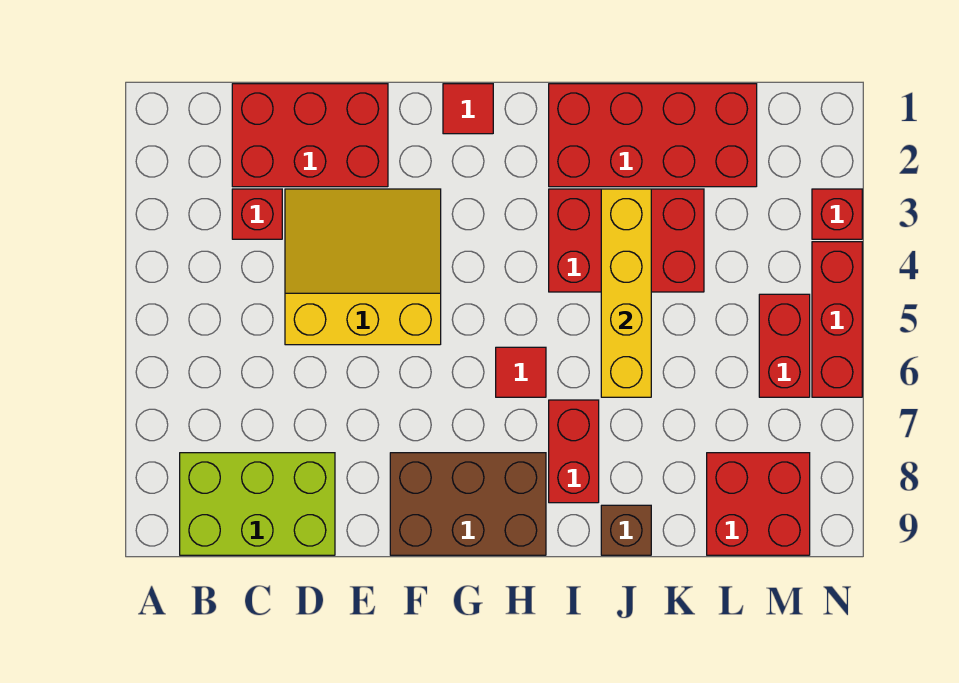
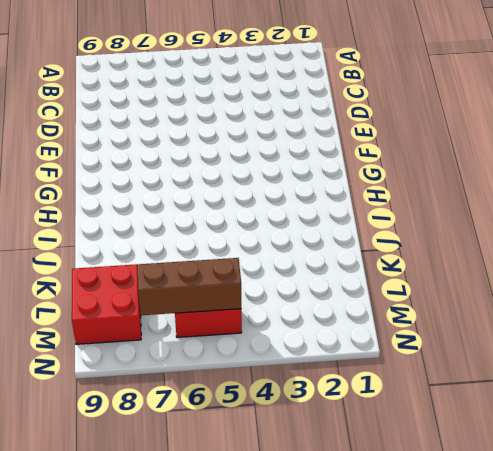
brown brick M5:M7 level 2 -> none
none -> lime brick B8:D9 level 1
none -> red brick C1:E2 level 1
none -> red brick C3 level 1

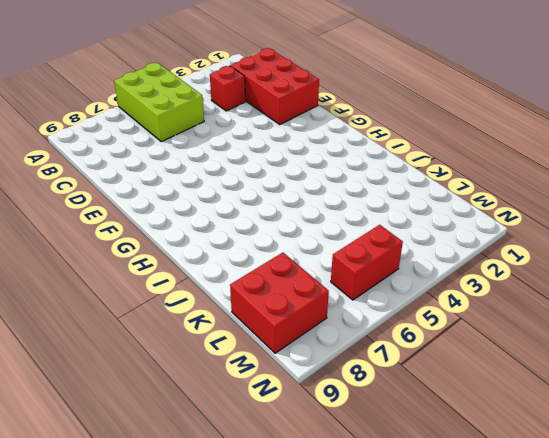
lime brick A5:C6 level 1 -> lime brick B8:D9 level 1
none -> yellow slope D3:F5 level 1 top 5
none -> brown brick F8:H9 level 1
none -> red tile G1 level 1

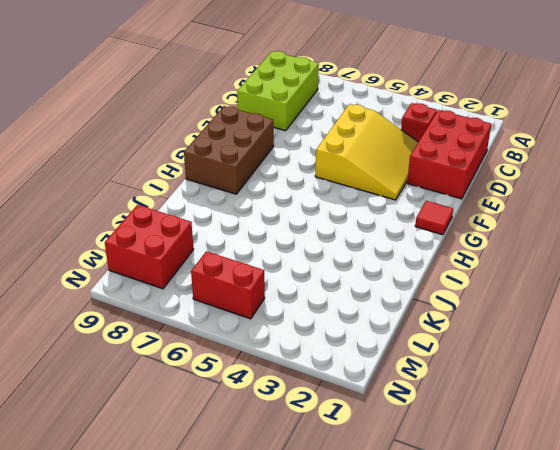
none -> red tile H6 level 1
none -> red brick I1:L2 level 1
none -> red brick I3:K4 level 1

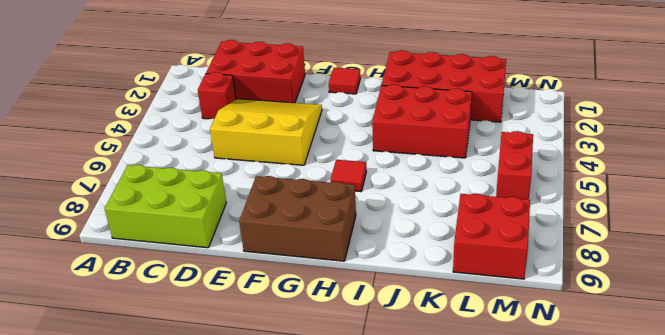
none -> red brick I7:I8 level 1
none -> brown brick J9 level 1
none -> red brick N3 level 1

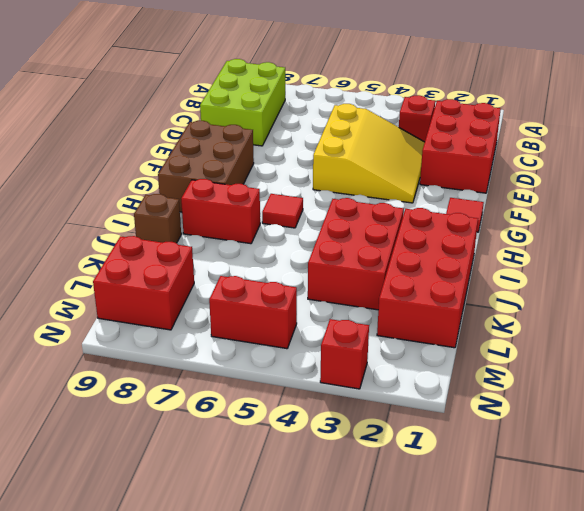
none -> red brick N4:N6 level 1
none -> yellow brick J3:J6 level 2

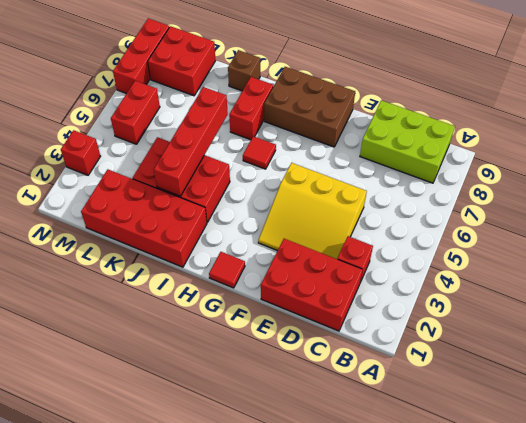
red brick J3:J6 level 2 -> yellow brick J3:J6 level 2
red brick N7:N9 level 1 -> red brick N4:N6 level 1

